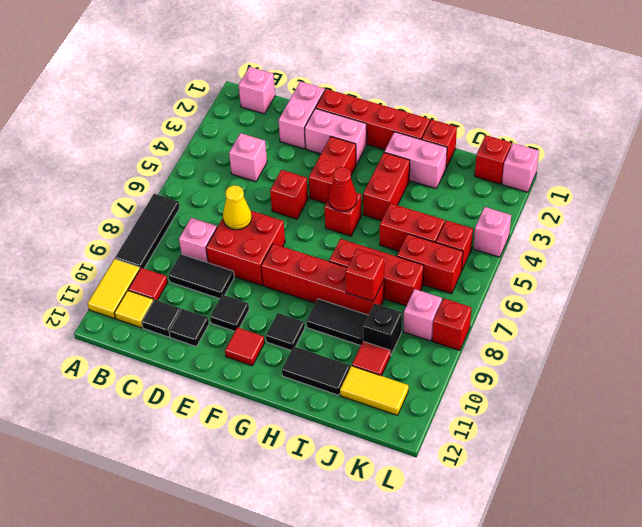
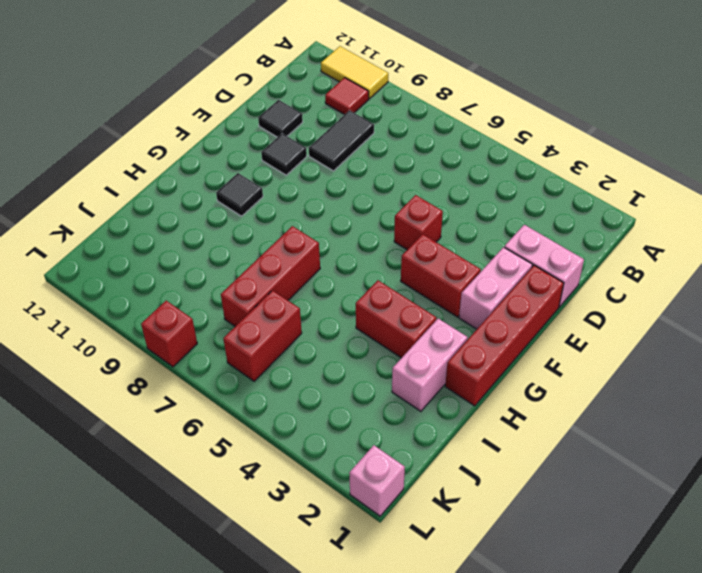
none -> black tile A7:A9 level 1
none -> pink brick B1 level 1
none -> yellow tile B11 level 1
none -> pink brick C4 level 1

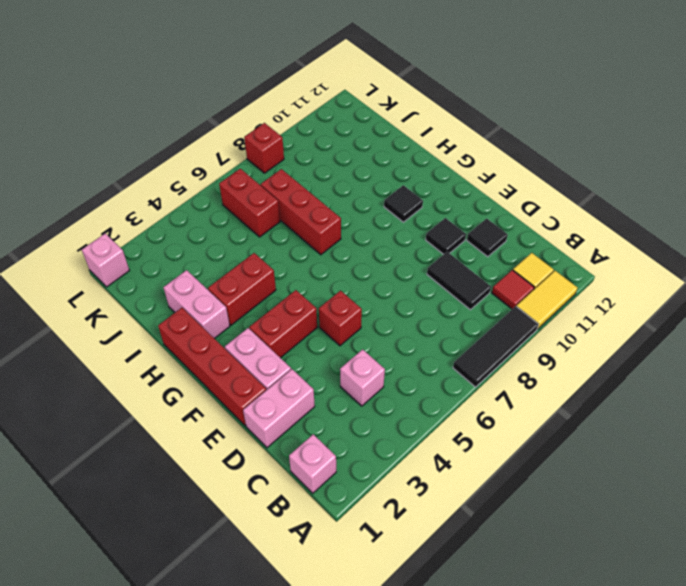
none -> pink brick C8 level 1
none -> black tile C11 level 1
none -> red brick D7:E8 level 1
none -> red brick F8:I8 level 1

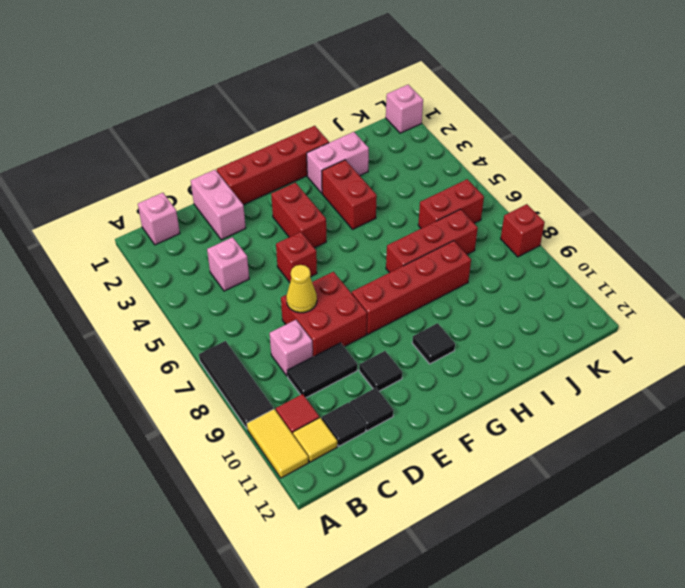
none -> pink brick E2:F2 level 1
none -> red tile F11 level 1
none -> red brick G5 level 1
none -> black tile H9:I9 level 1

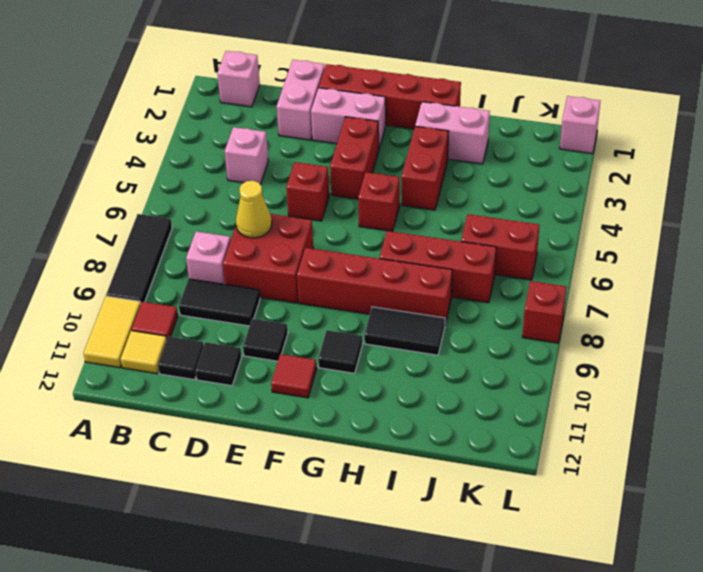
none -> black tile H11:I11 level 1
none -> red brick I1 level 1
none -> red brick I5:J5 level 1
none -> black brick J9 level 1

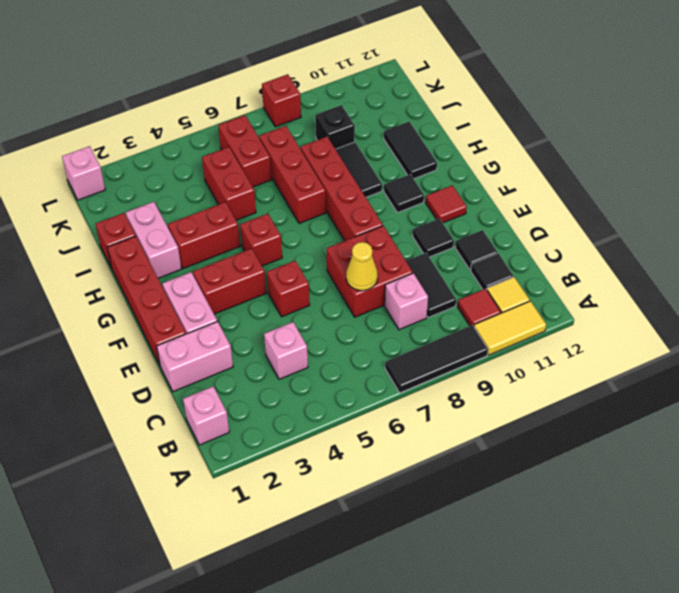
none -> red tile J10 level 1
none -> yellow tile J11:K11 level 1
none -> red brick K1 level 1
none -> red brick K5 level 1

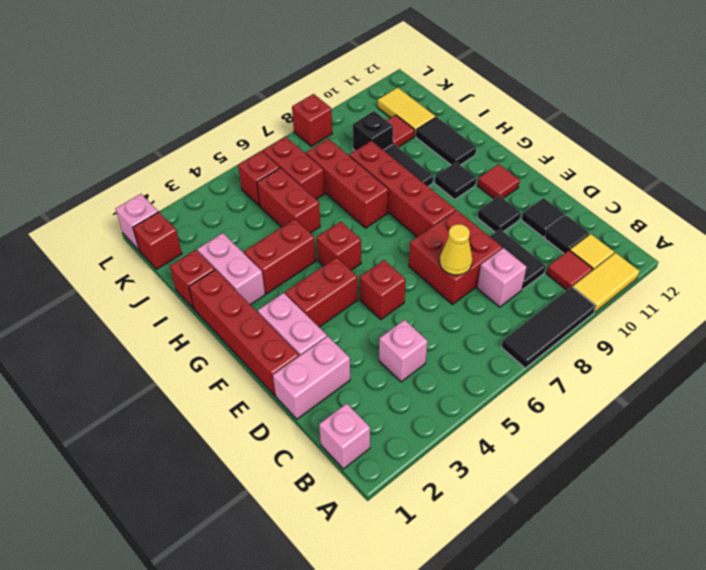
none -> pink brick K8 level 1
none -> pink brick L4 level 1
none -> red cone G5 level 2
none -> red brick I8 level 2

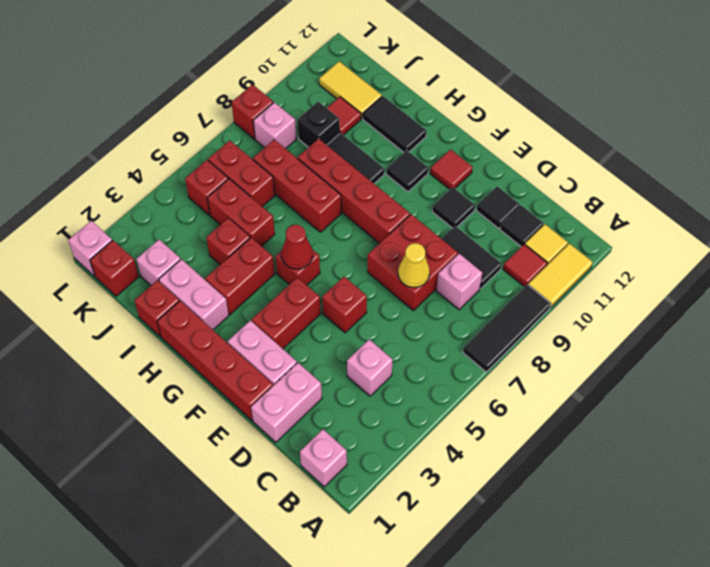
red brick I4 level 1 -> red brick I8 level 2
pink brick J2 level 1 -> pink brick L4 level 1

